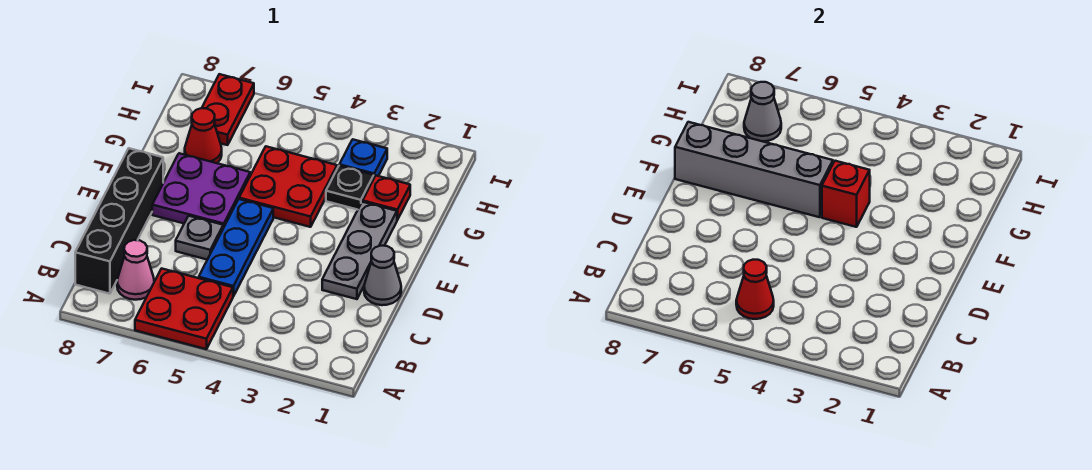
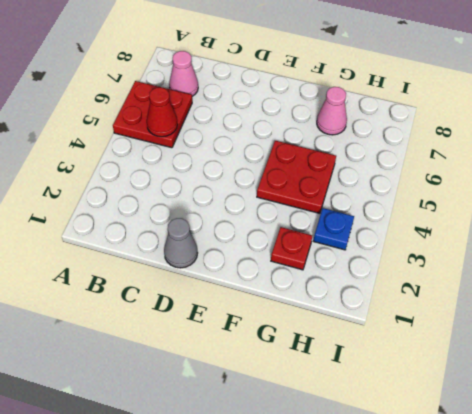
pink cone G7 level 1 -> red cone G7 level 1
none -> black brick B8:E8 level 1
none -> blue plate C5:E5 level 1
none -> grey plate D2:F2 level 1

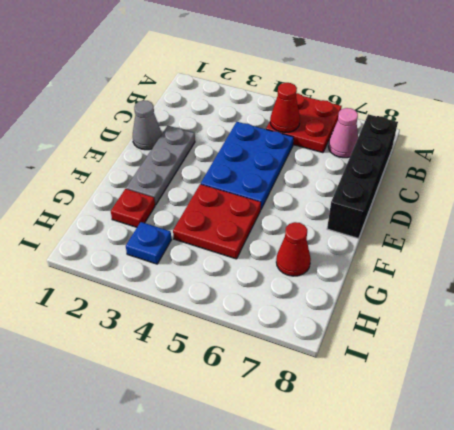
blue plate C4:E5 level 1 -> blue plate C5:E5 level 1
none -> grey plate D6 level 1
none -> purple plate E6:F7 level 1
none -> black plate G3 level 1

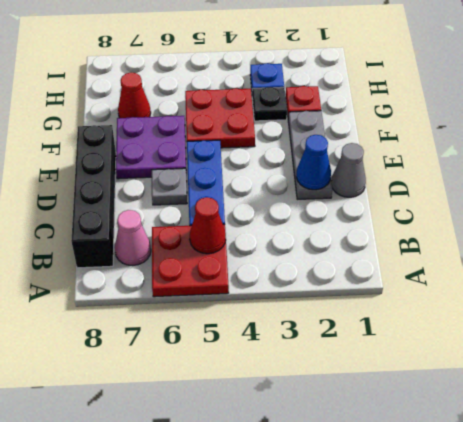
blue cone D2 level 2 -> none
none -> red plate H7:I7 level 1
none -> red brick F4 level 2
none -> grey brick F5:F8 level 2

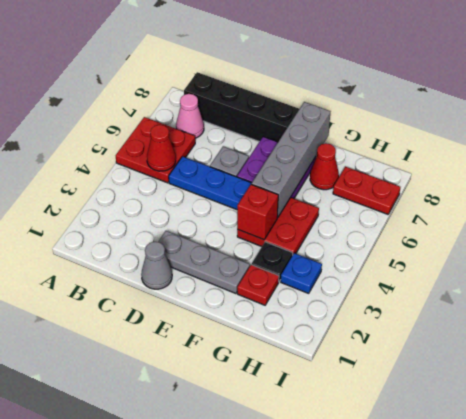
none -> grey cone H7 level 2

